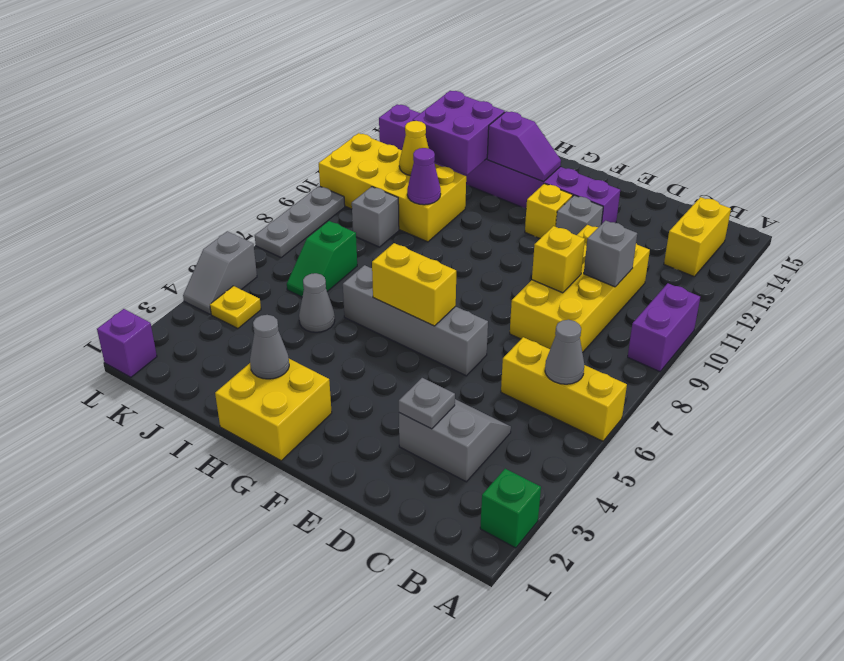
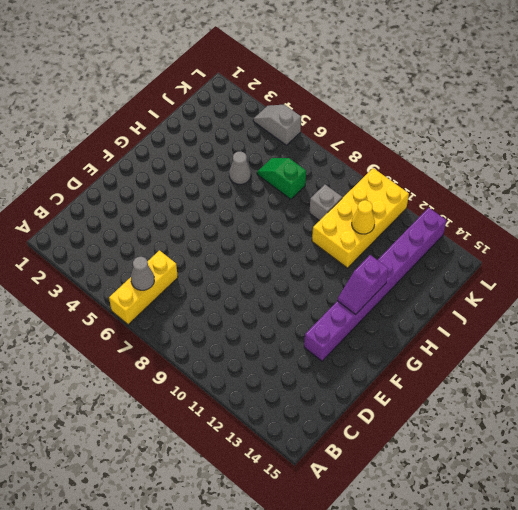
none -> green brick A2 level 1
none -> purple brick A9:A10 level 1
none -> yellow brick B13:B14 level 1

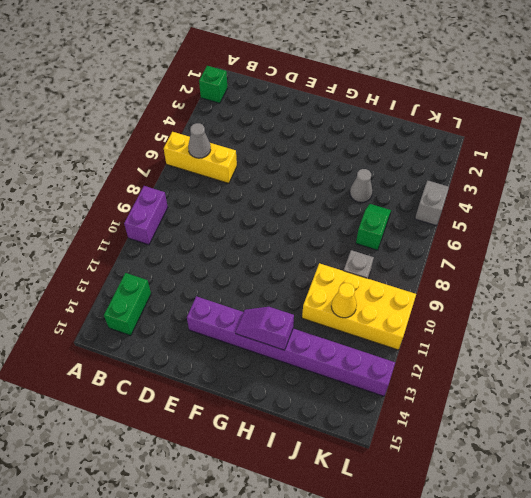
green brick B13:B14 level 1 -> yellow brick B13:B14 level 1
none -> grey slope C3:D4 level 1 top 3
none -> yellow brick C8:D11 level 1
none -> grey brick E6:H6 level 1

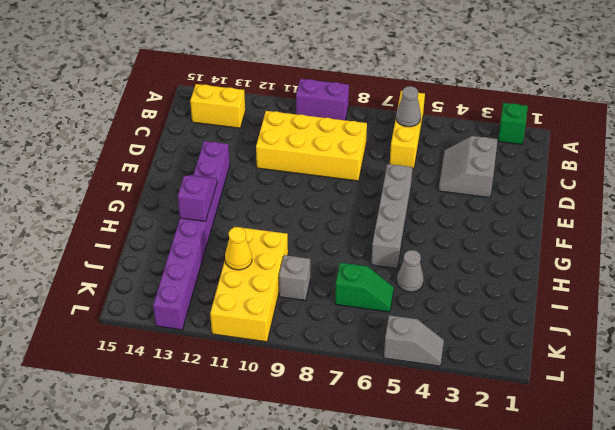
none -> grey brick E12 level 1
none -> yellow brick F12 level 1
none -> yellow brick G1:H2 level 1

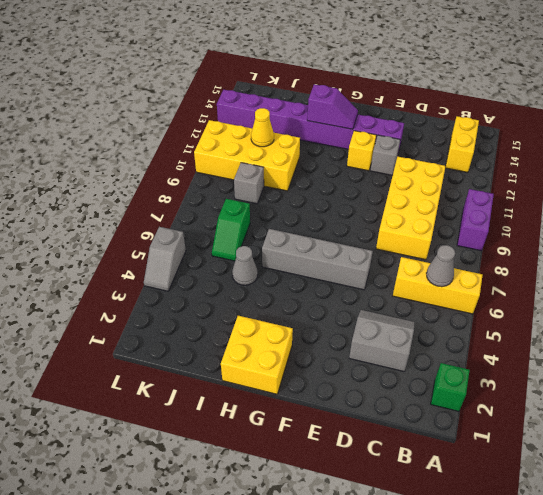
none -> yellow plate K4 level 1
none -> purple brick L1 level 1
none -> grey plate L7:L9 level 1

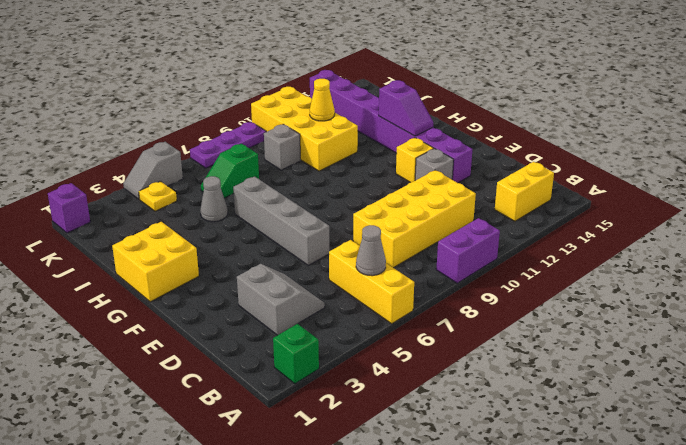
purple plate L7:L9 level 1 -> grey plate L7:L9 level 1
none -> grey brick C10 level 2
none -> grey plate D3 level 2
none -> yellow brick D9 level 2

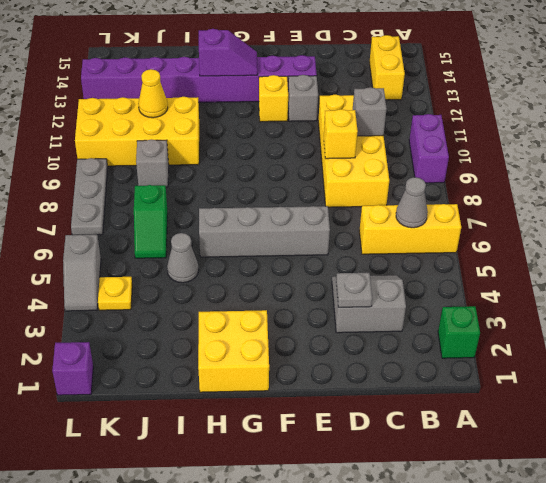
none -> yellow brick F6:G6 level 2
none -> grey cone H2 level 2
none -> purple cone I10 level 2

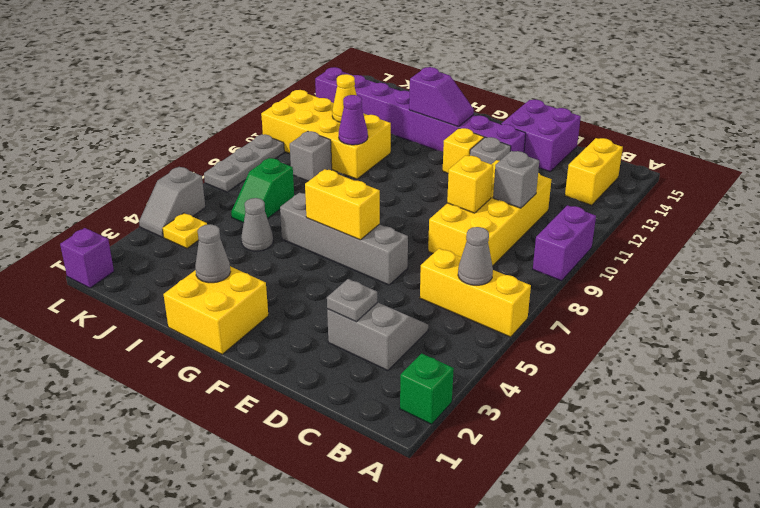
purple brick D14:E15 level 1 -> purple brick I12:J13 level 2

